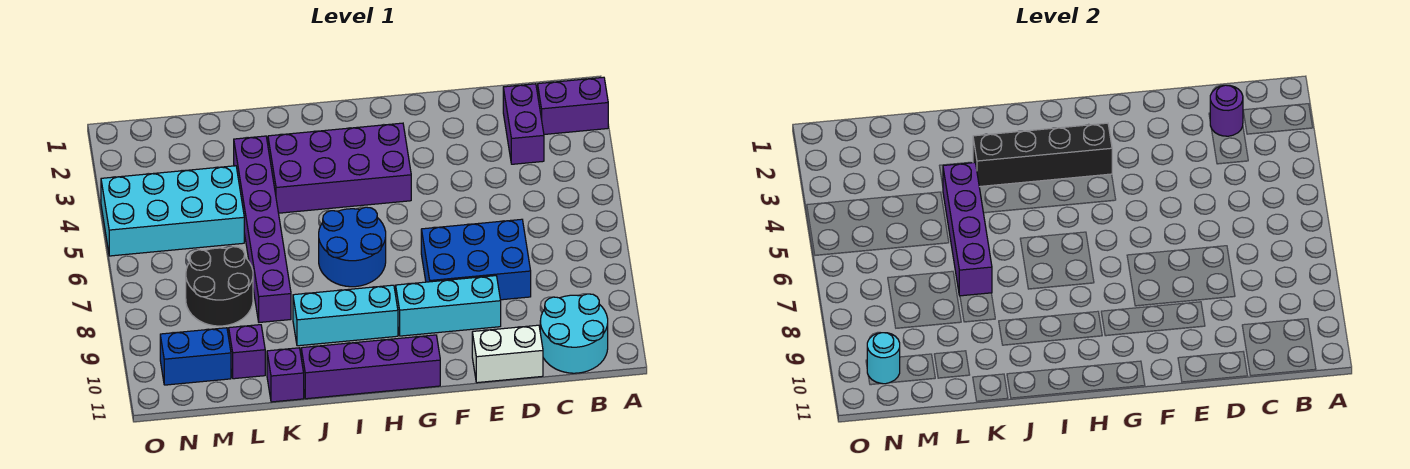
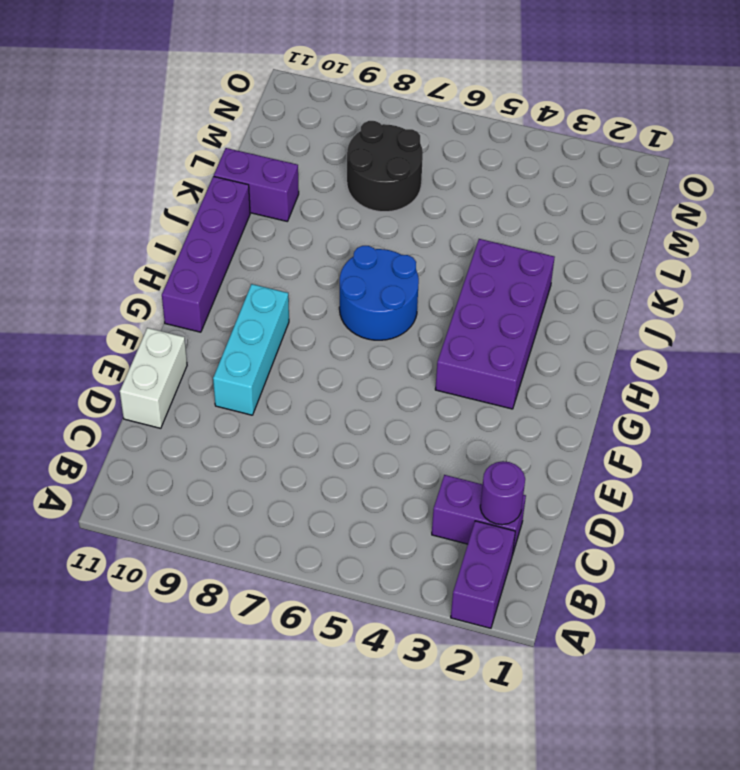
purple brick K10:K11 level 1 -> purple brick K11 level 1
none -> cyan round brick B10:C11 level 1
none -> blue brick D7:F8 level 1
none -> cyan brick H9:J9 level 1

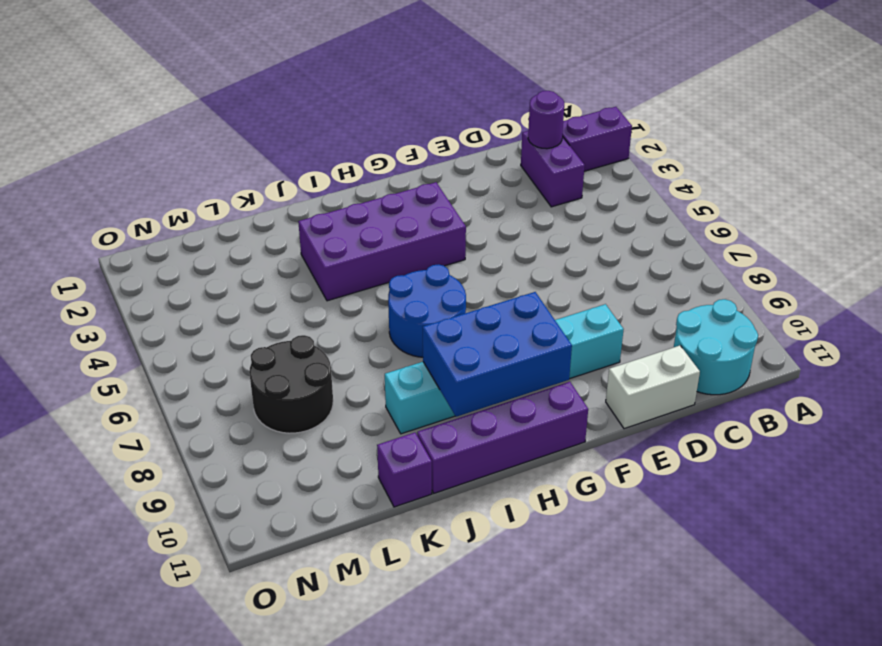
blue brick G9:I10 level 2 -> blue brick D7:F8 level 1
none -> purple brick K3:K8 level 1
none -> cyan brick L4:O5 level 1
none -> purple brick L10 level 1

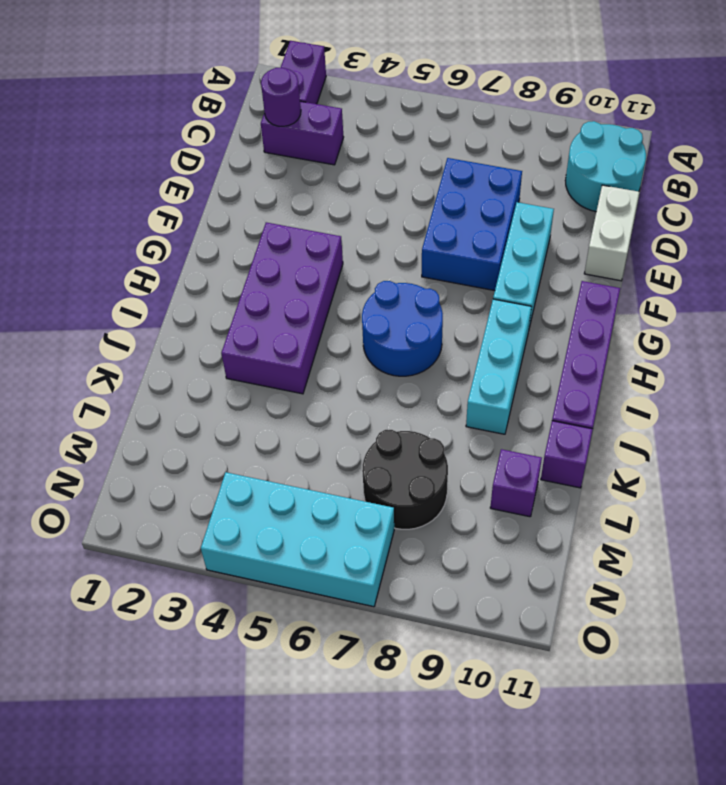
cyan brick N4:O7 level 1 -> cyan brick L4:O5 level 1
none -> purple brick K3:K8 level 1
none -> blue brick M10:N10 level 1
none -> black brick G3:J3 level 2

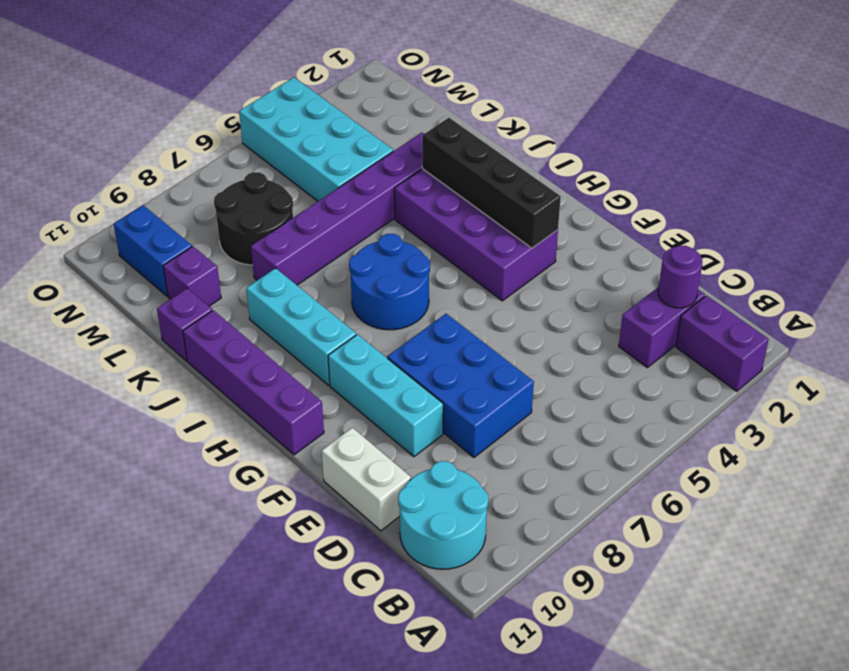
none -> purple brick K4:K7 level 2
none -> cyan round brick N10 level 2

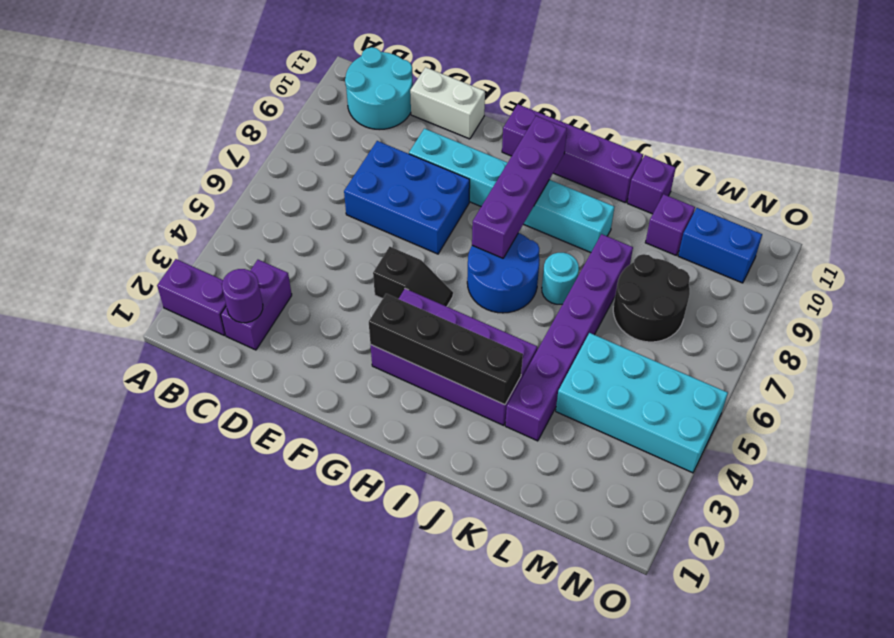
black slope F5:G5 level 1 top F -> none
purple brick H7:H10 level 2 -> purple brick K4:K7 level 2
cyan round brick J7 level 1 -> cyan round brick N10 level 2

